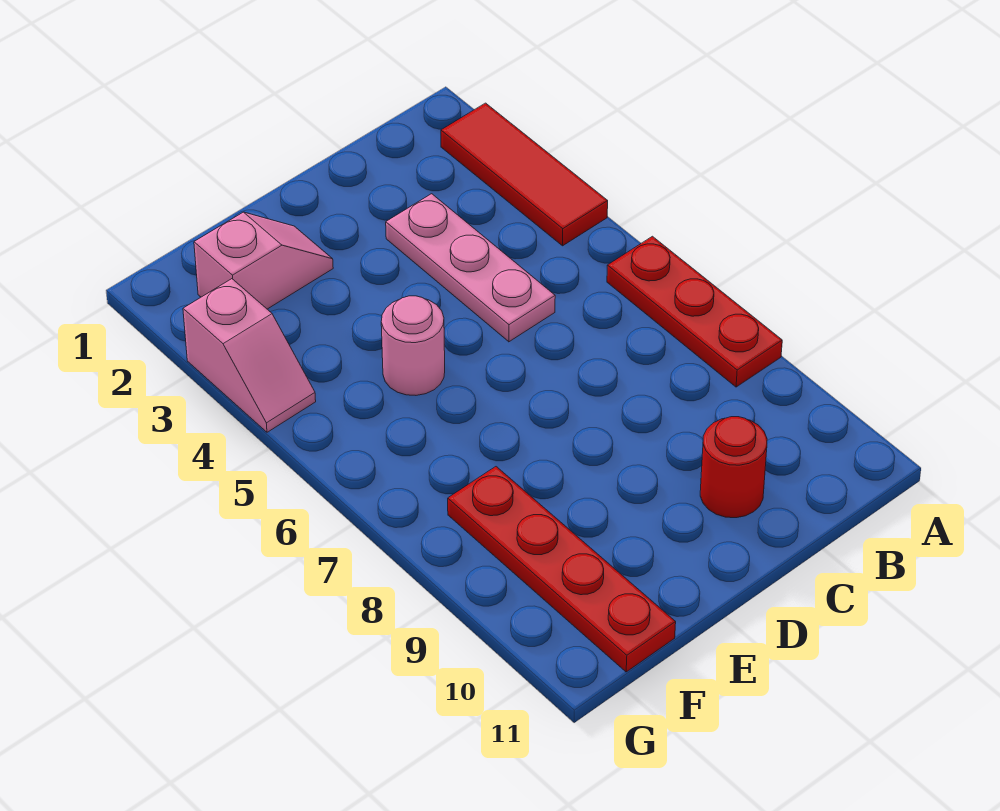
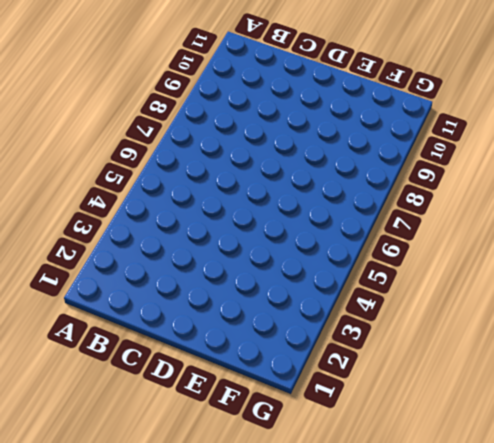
none -> red tile A2:A4 level 1
none -> red plate A6:A8 level 1

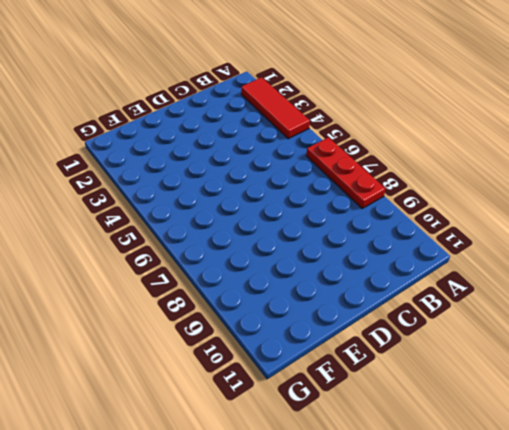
none -> pink plate C3:C5 level 1
none -> red round brick C10 level 1

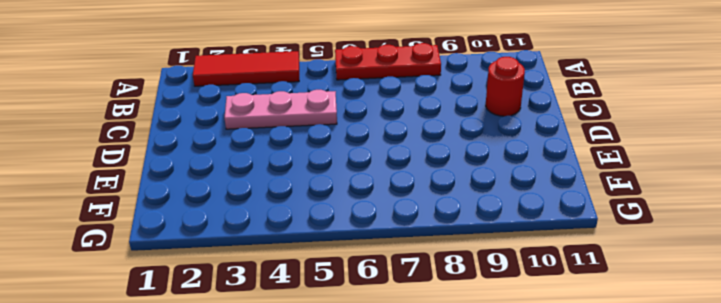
none -> pink slope E2:F2 level 1 top F
none -> pink round brick E5 level 1

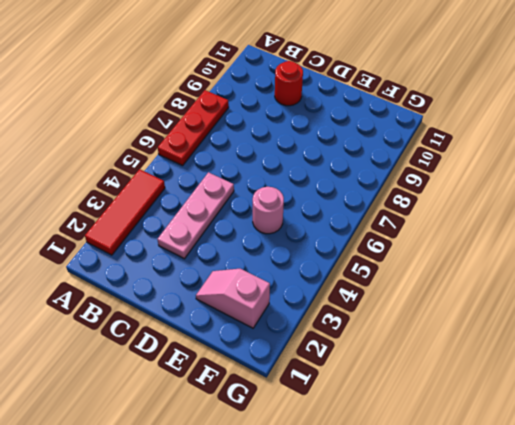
none -> red plate F8:F11 level 1
none -> pink slope G3:G4 level 1 top 3

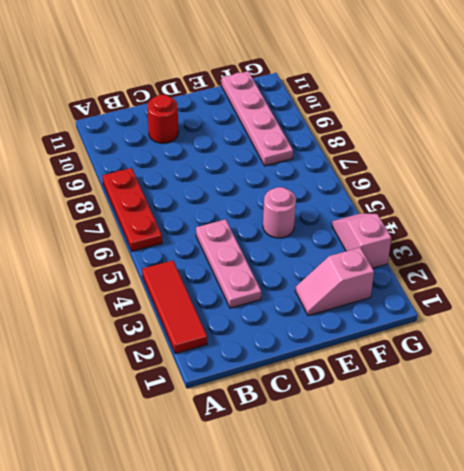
pink plate F8:F11 level 1 -> red plate F8:F11 level 1

